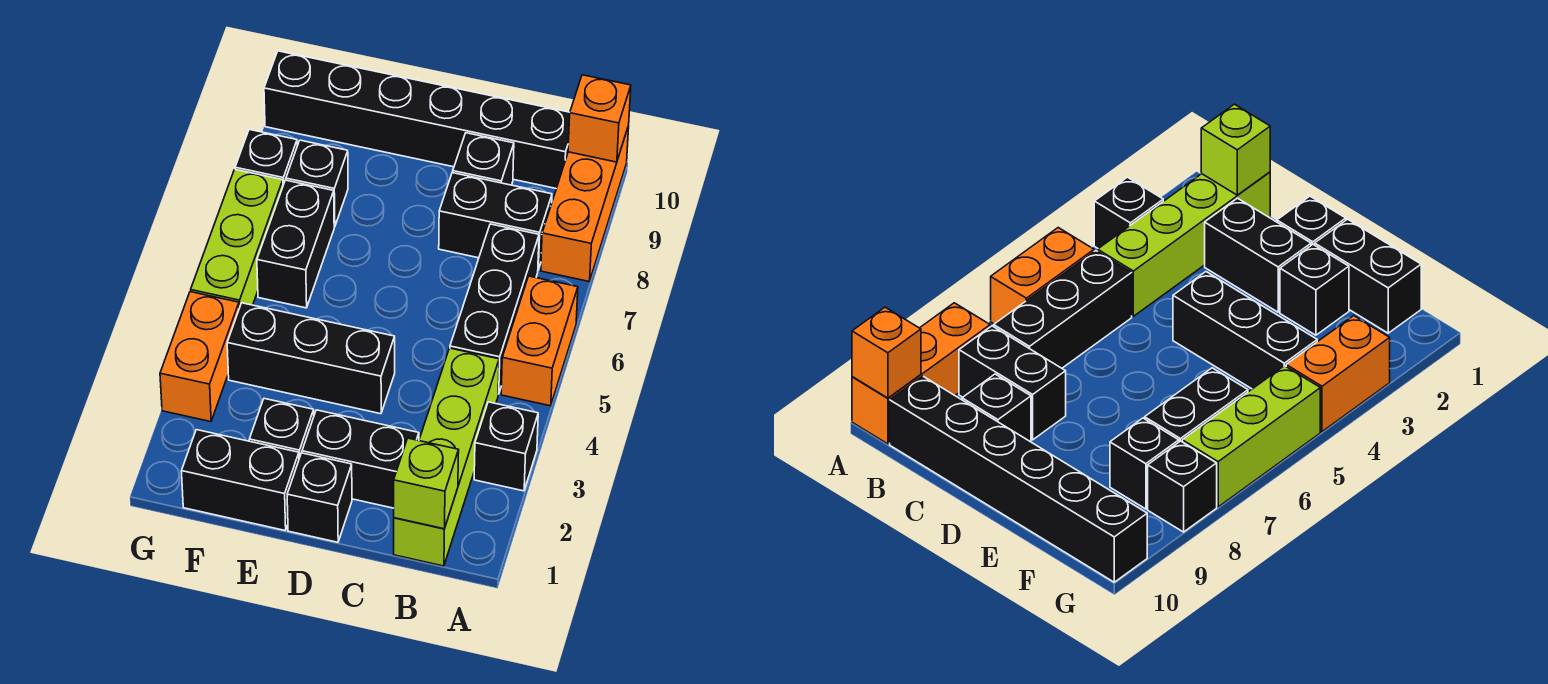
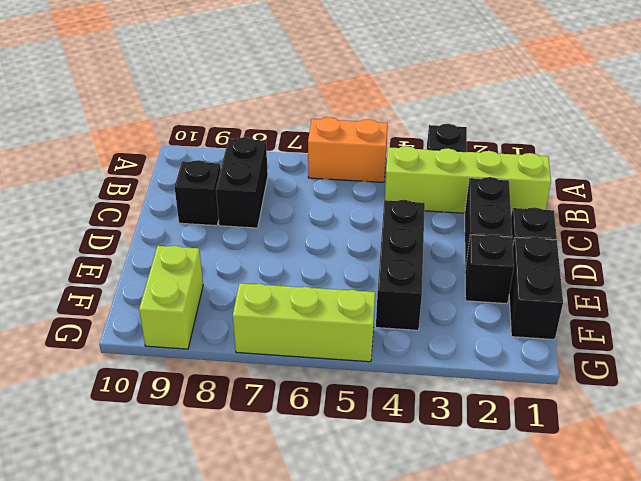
lime brick F9:G9 level 1 -> none
none -> orange brick A8:A10 level 1
none -> black brick B5:B7 level 1
none -> black brick B10:G10 level 1

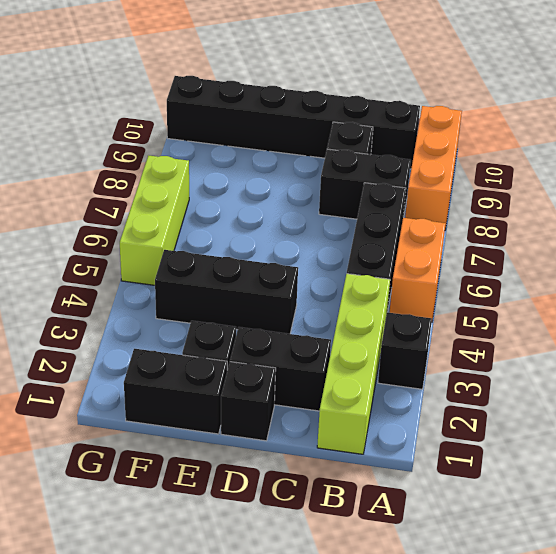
none -> black brick F6:F7 level 1
none -> black brick F8 level 1
none -> orange brick G3:G4 level 1

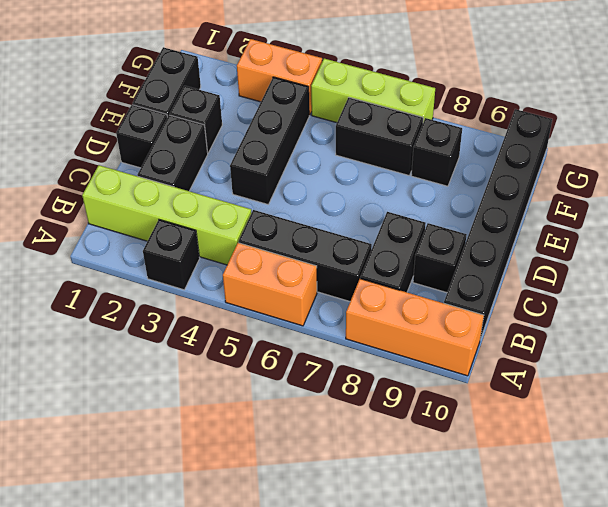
none -> black brick G8 level 1
none -> orange brick A10 level 2
none -> lime brick B1 level 2

